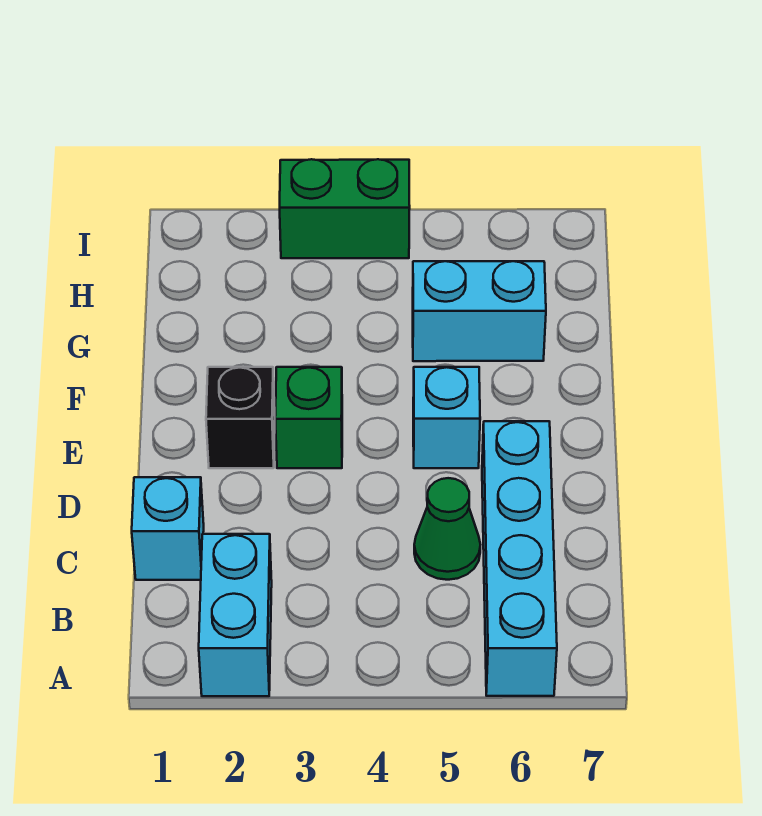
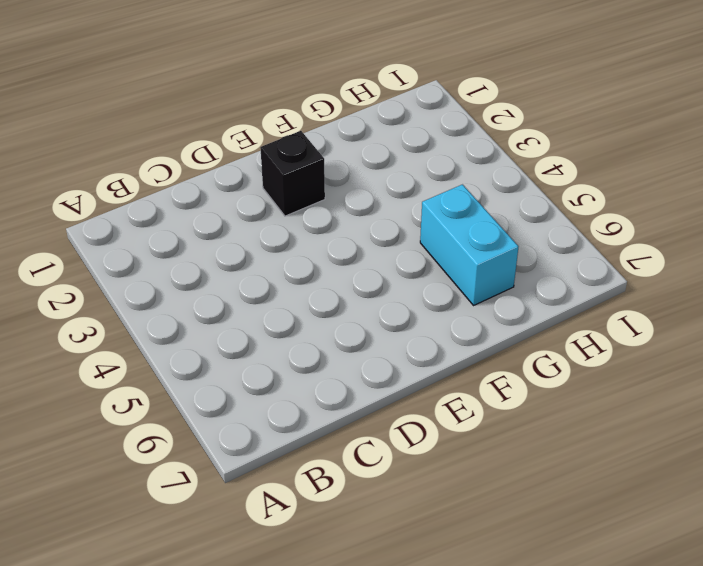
none -> cyan brick A2:B2 level 1
none -> cyan brick A6:D6 level 1

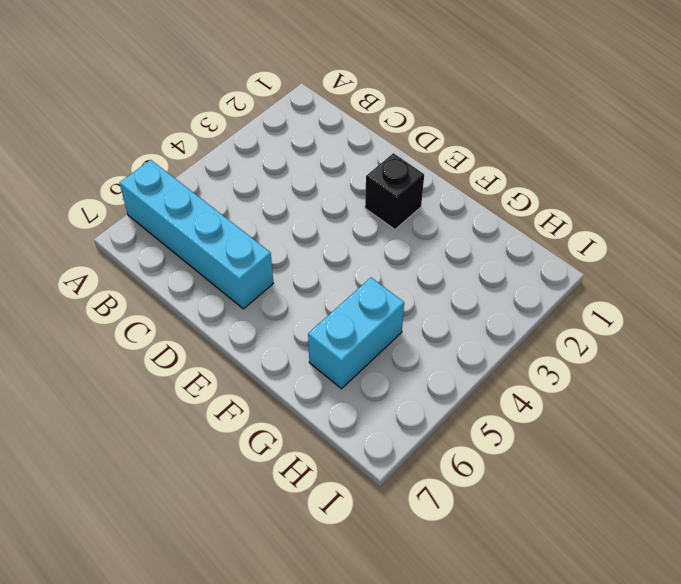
none -> cyan brick A2:B2 level 1
none -> cyan brick C1 level 1

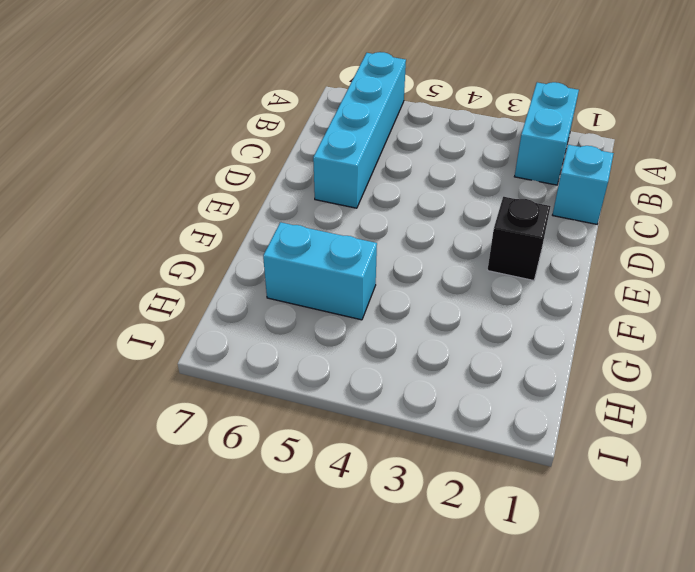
none -> green cone C5 level 1
none -> green brick E3 level 1

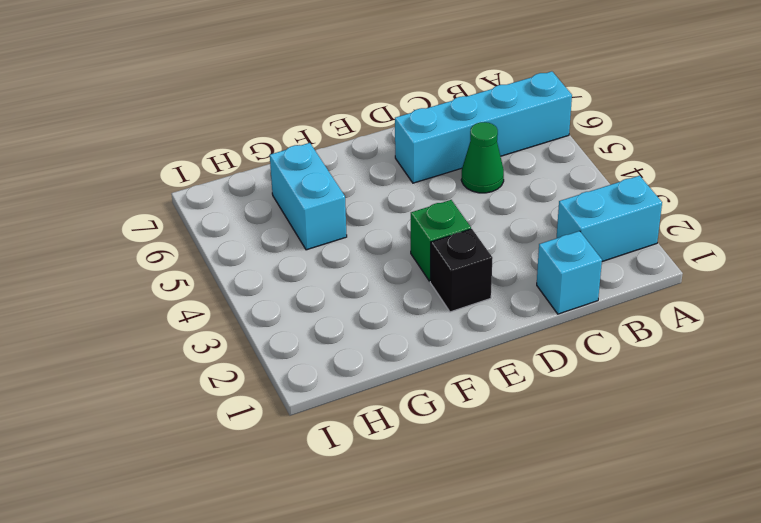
none -> cyan brick E5 level 1
none -> green brick I3:I4 level 1

